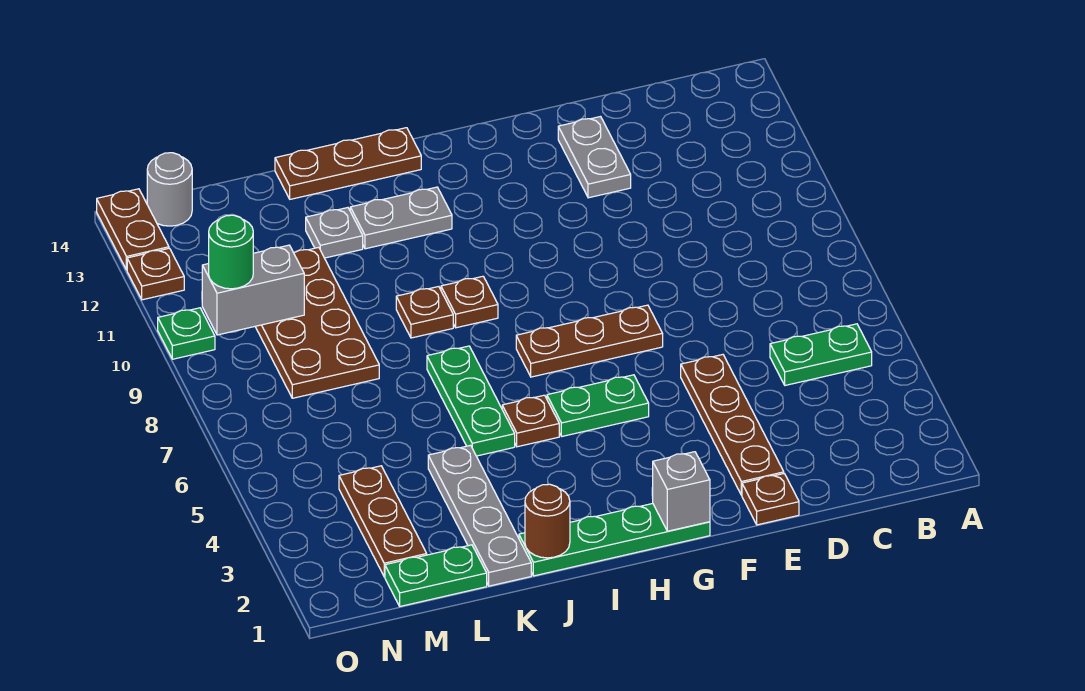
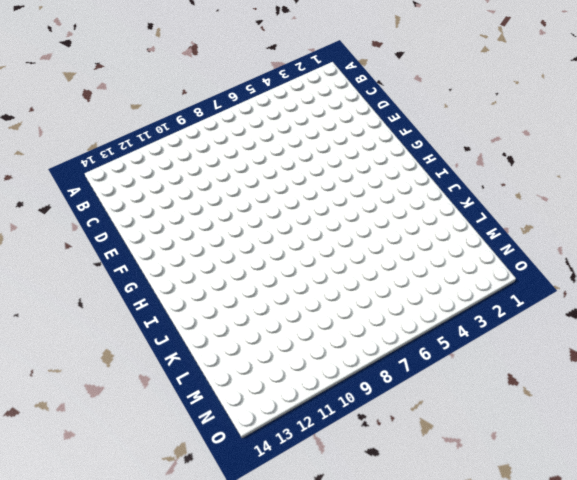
none -> green plate B5:C5 level 1
none -> brown plate E1 level 1
none -> brown plate E2:E5 level 1

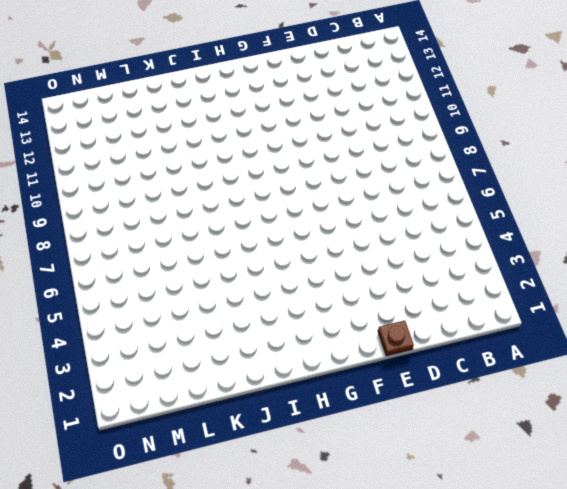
none -> green plate B5:C5 level 1
none -> brown plate E2:E5 level 1
none -> grey plate E12:E13 level 1

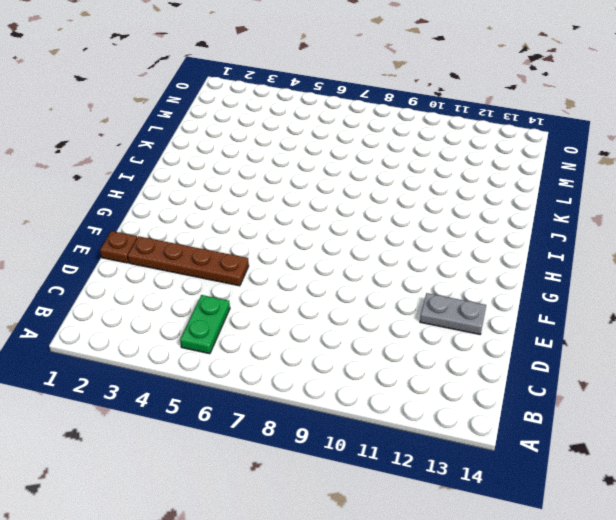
none -> brown plate F7:H7 level 1
none -> green plate G1:J1 level 1
none -> green plate G5:H5 level 1

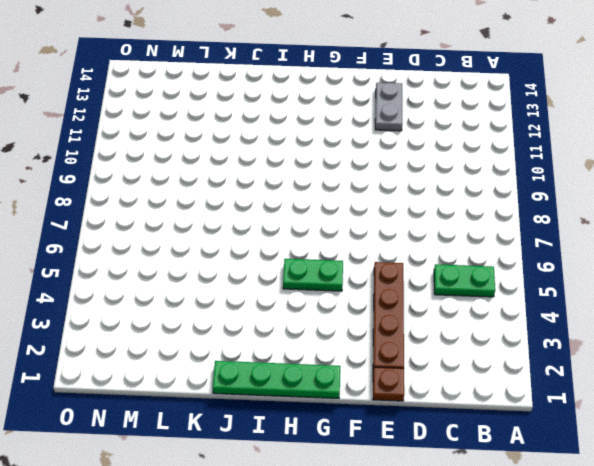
none -> brown plate F7:H7 level 1
none -> brown plate I5 level 1
none -> brown plate I9 level 1

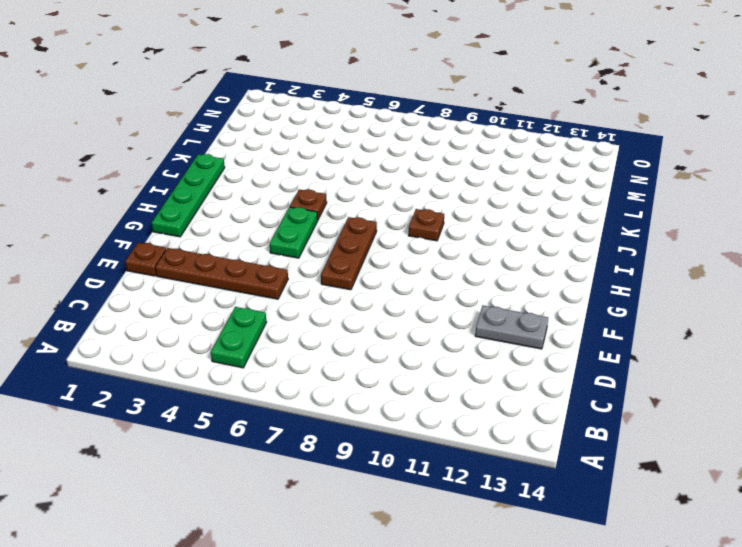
none -> grey plate I12:J12 level 1
none -> brown plate I14:K14 level 1
none -> green plate J5:J7 level 1

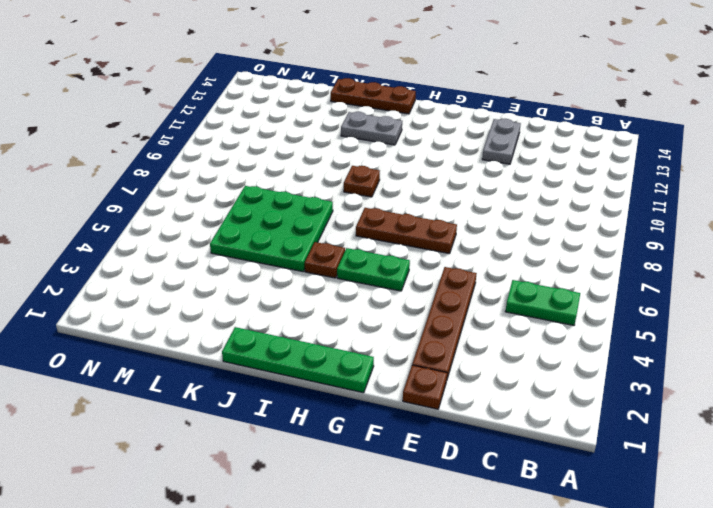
green plate J5:L7 level 1 -> green plate J5:J7 level 1
none -> brown plate J9 level 1
none -> grey plate K1:K4 level 1
none -> grey plate K12 level 1

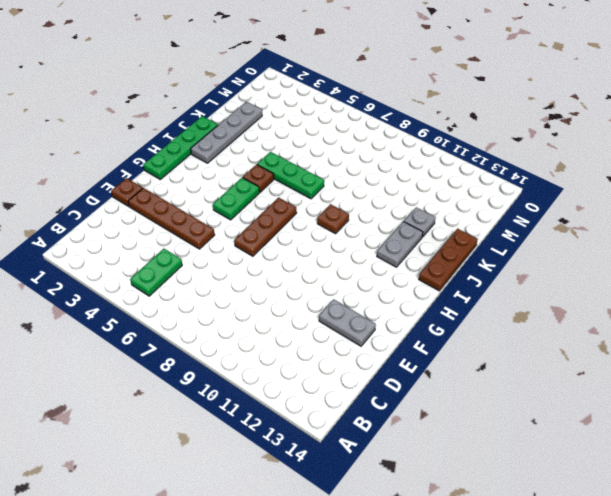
grey plate I2:L2 level 1 -> grey plate K1:K4 level 1
none -> brown plate J9 level 1
none -> green plate L1:M1 level 1
none -> brown plate L8:M11 level 1

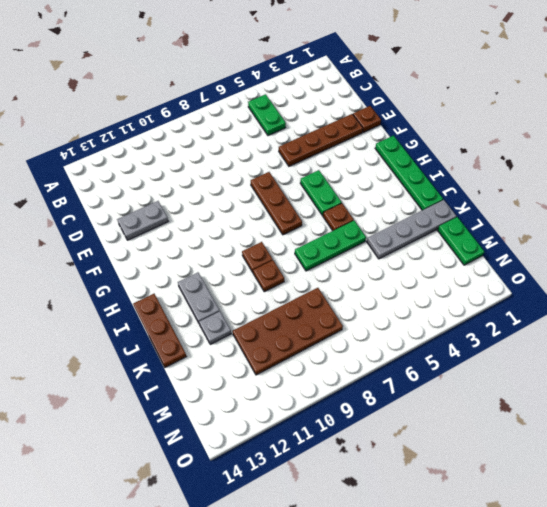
none -> brown plate M2:M4 level 1
none -> grey round brick N14 level 1
none -> green plate O10 level 1

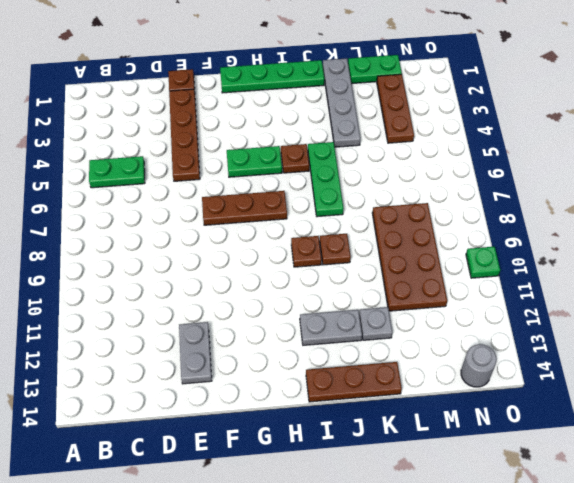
none -> brown plate O12 level 1
none -> brown plate O13:O14 level 1
none -> grey brick G1 level 2

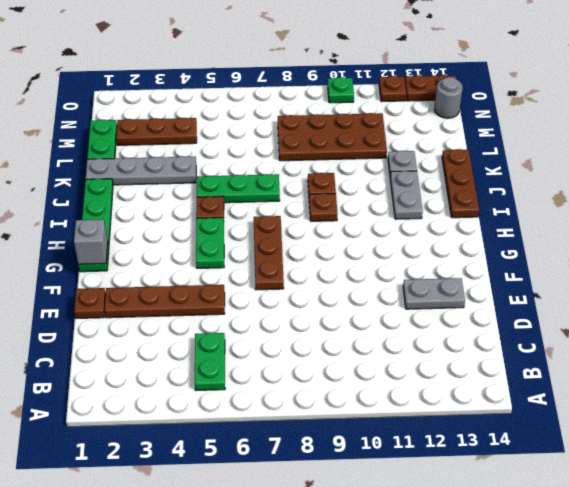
none -> brown round brick J1 level 2
none -> grey brick M10:N10 level 2
none -> green round brick N10 level 3

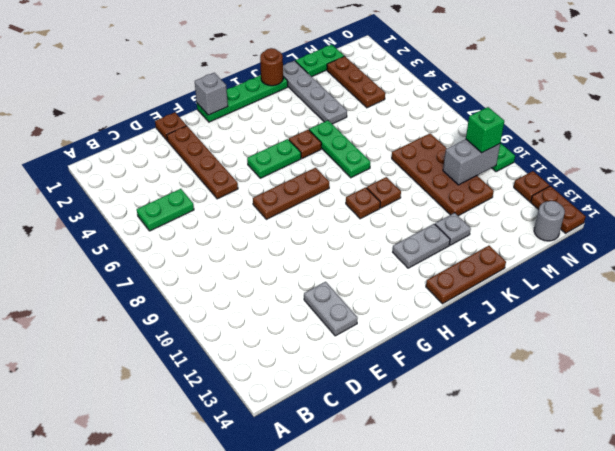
green brick N10 level 3 -> green round brick N10 level 3

